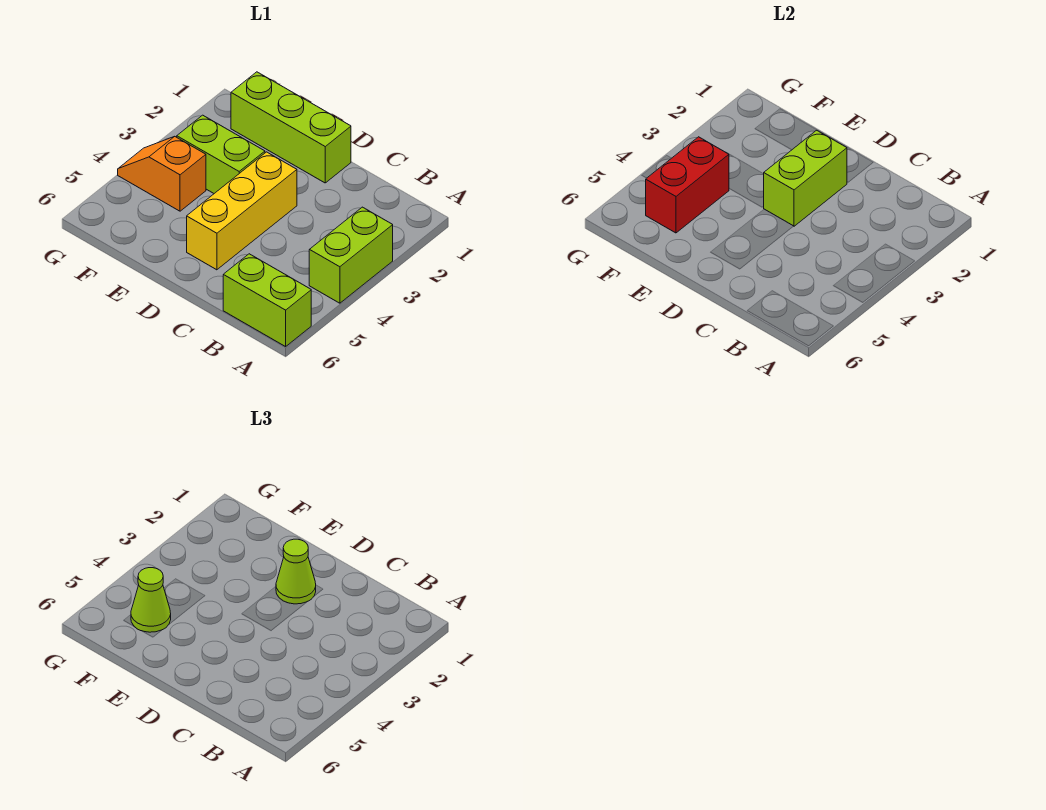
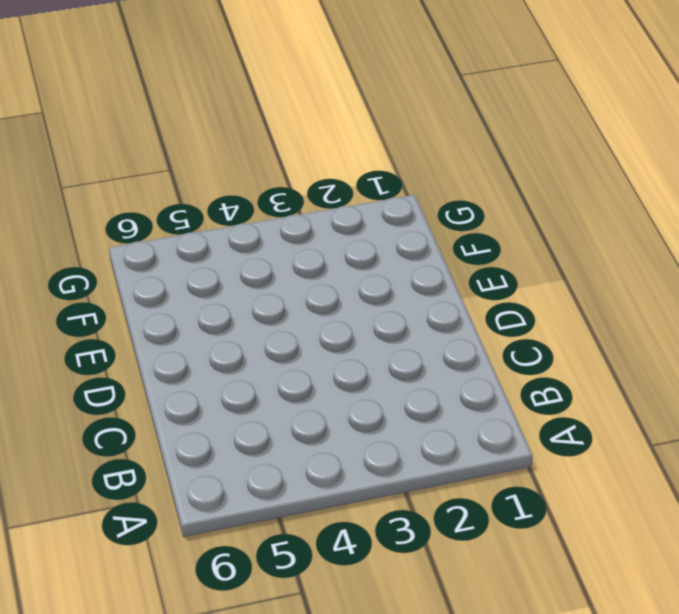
none -> lime brick A3:A4 level 1
none -> lime brick A6:B6 level 1

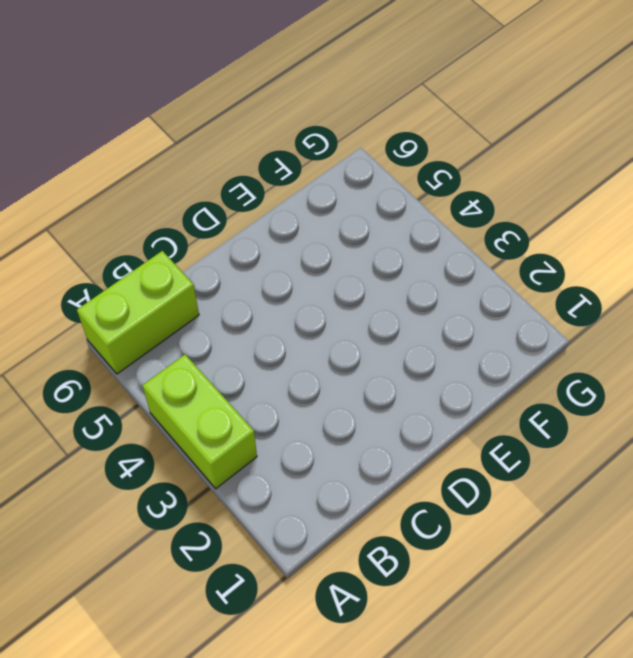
none -> lime brick D1:F1 level 1
none -> yellow brick D3:D5 level 1

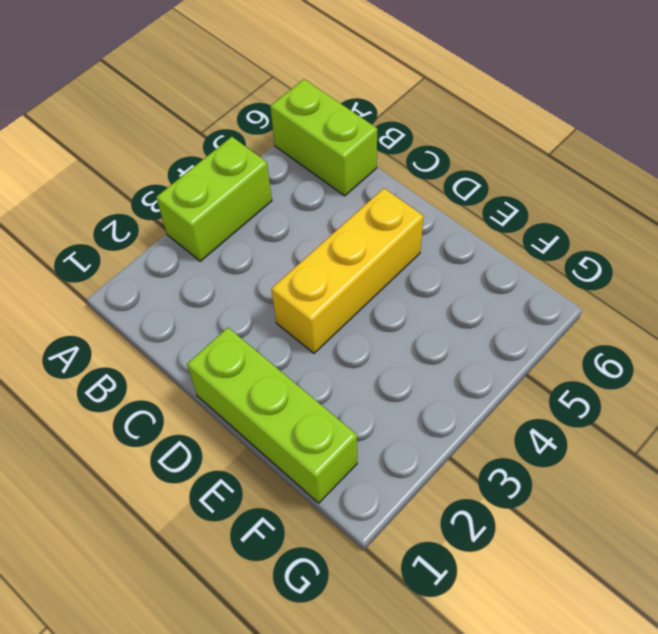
none -> lime brick E3:F3 level 1
none -> orange slope F4:G4 level 1 top F

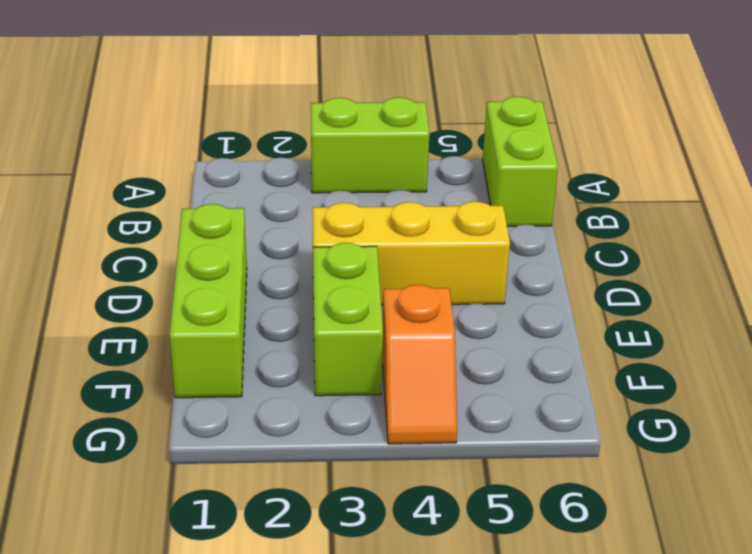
none -> lime brick D2:D3 level 2
none -> red brick F4:F5 level 2

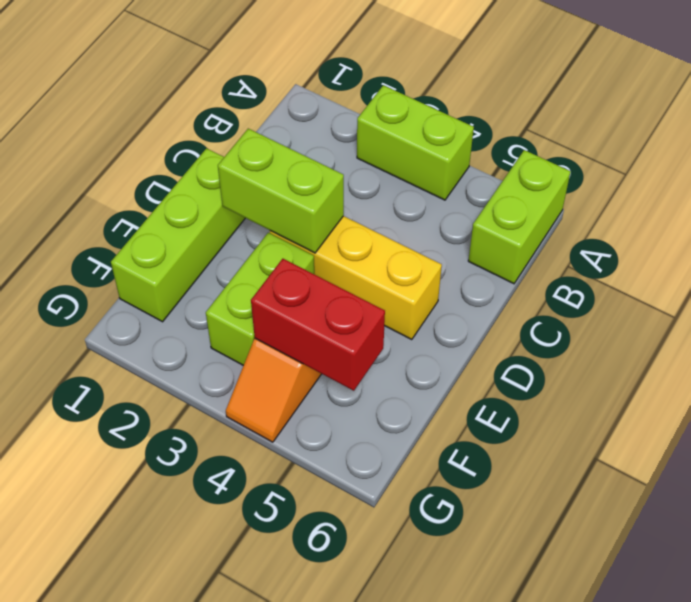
none -> lime cone D2 level 3
none -> lime cone F5 level 3

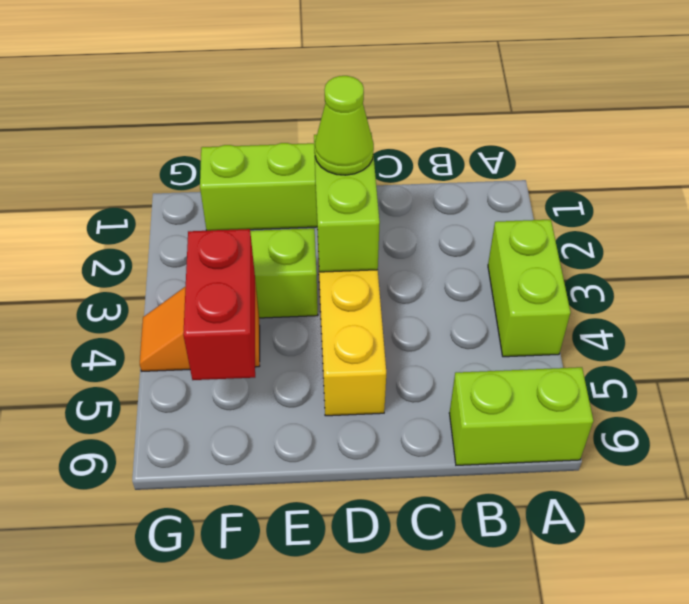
none -> lime cone F5 level 3

